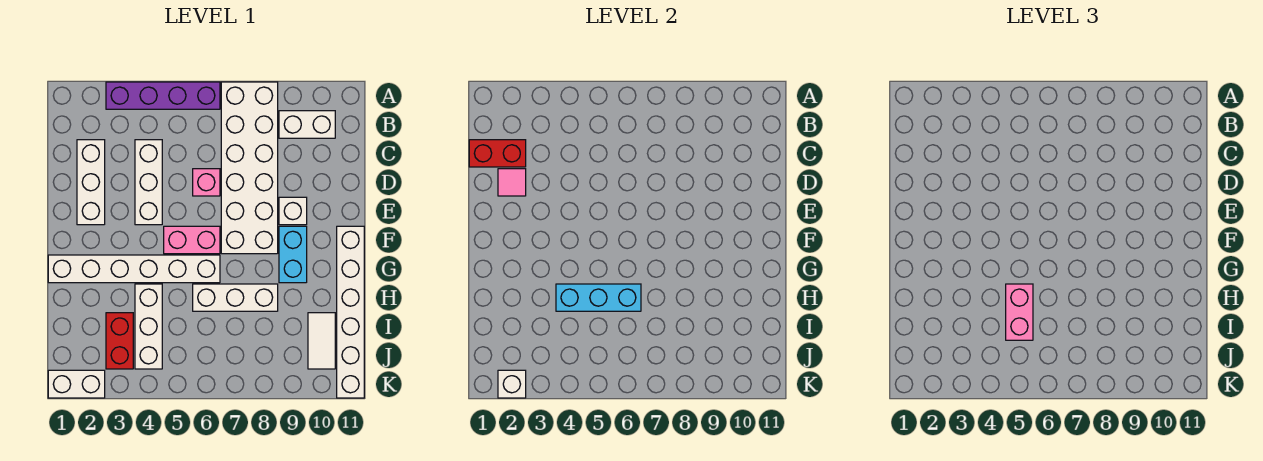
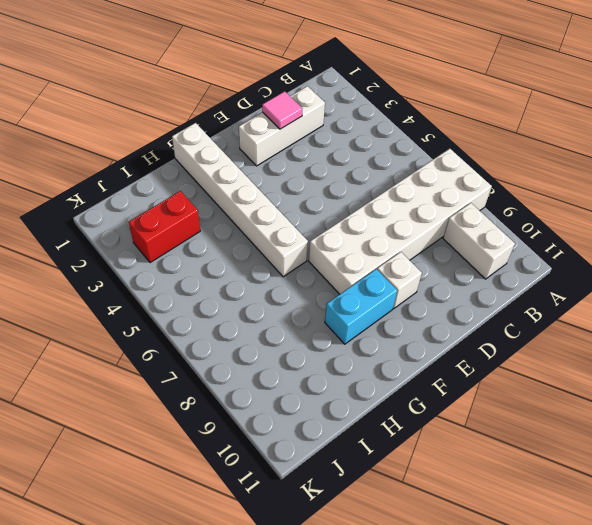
none -> purple brick A3:A6 level 1
none -> white brick C4:E4 level 1
none -> pink brick D6 level 1

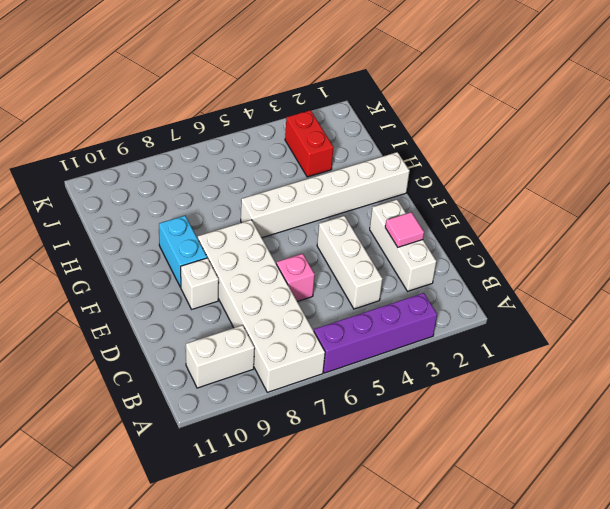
none -> pink brick F5:F6 level 1
none -> white brick F11:K11 level 1
none -> white brick H4:J4 level 1

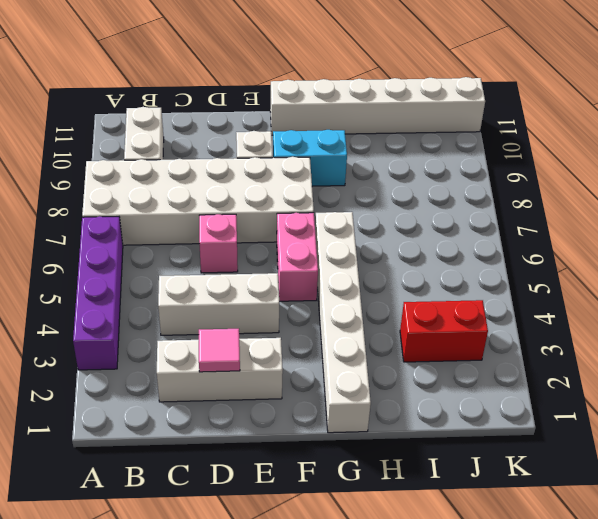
none -> white brick H4:J4 level 1
none -> white brick H6:H8 level 1
none -> white tile I10:J10 level 1

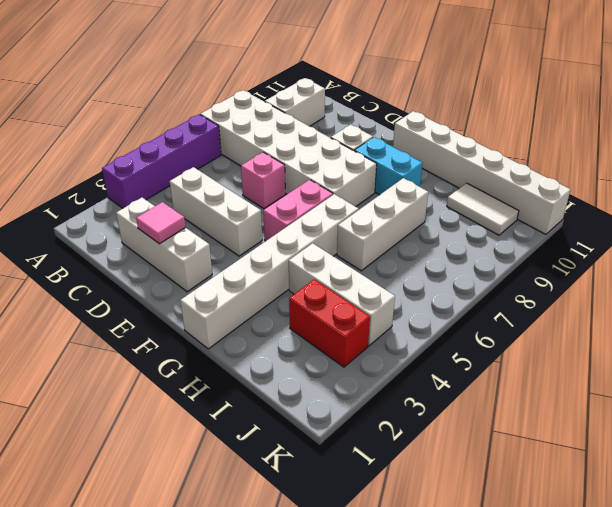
none -> white brick K1:K2 level 1
none -> red brick C1:C2 level 2
none -> cyan brick H4:H6 level 2

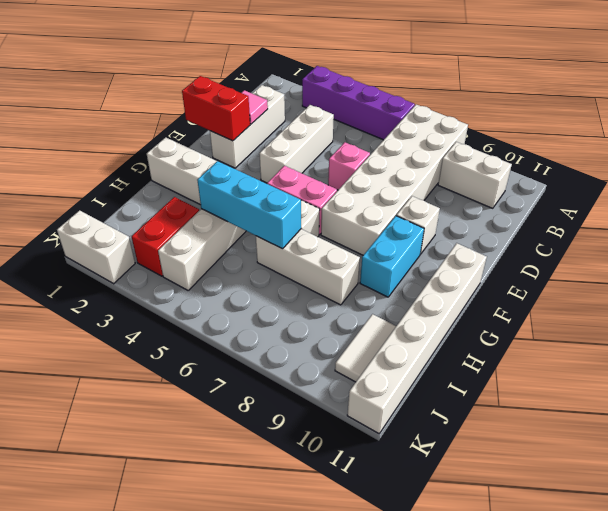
red brick E1:E2 level 2 -> red brick C1:C2 level 2
none -> white brick K2 level 2
none -> pink brick H5:I5 level 3

